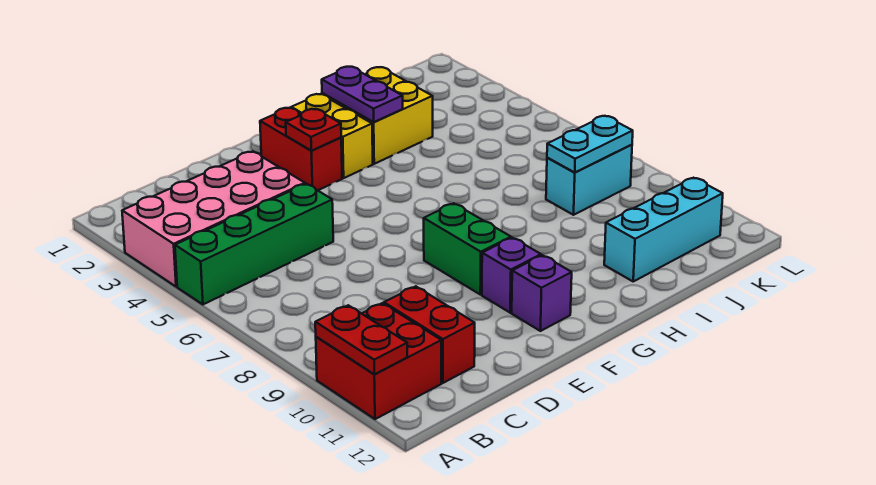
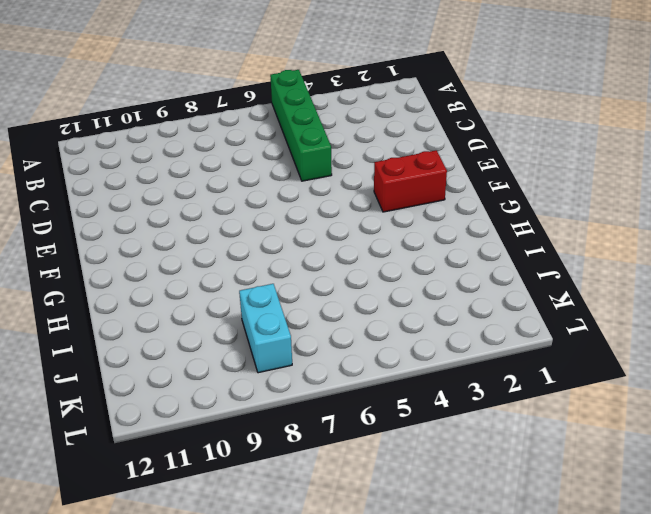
none -> pink brick A3:D4 level 1
none -> red brick A10:B11 level 1
none -> red brick C10:C11 level 1

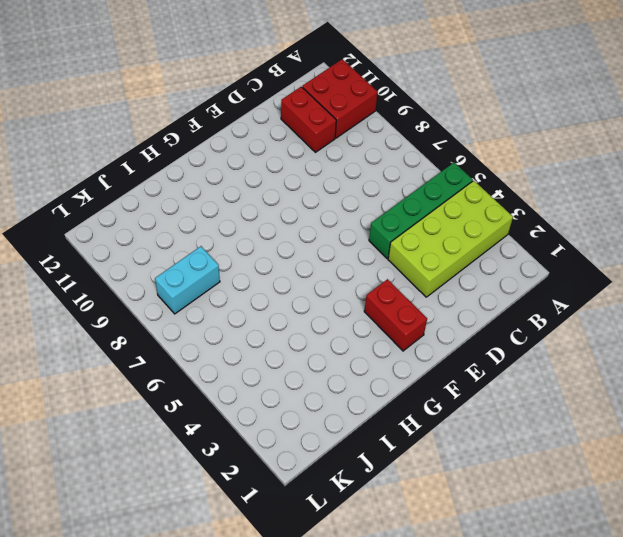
lime brick A3:D4 level 1 -> pink brick A3:D4 level 1
none -> green brick F8:F9 level 1
none -> purple brick F10 level 1
none -> purple brick F11 level 1

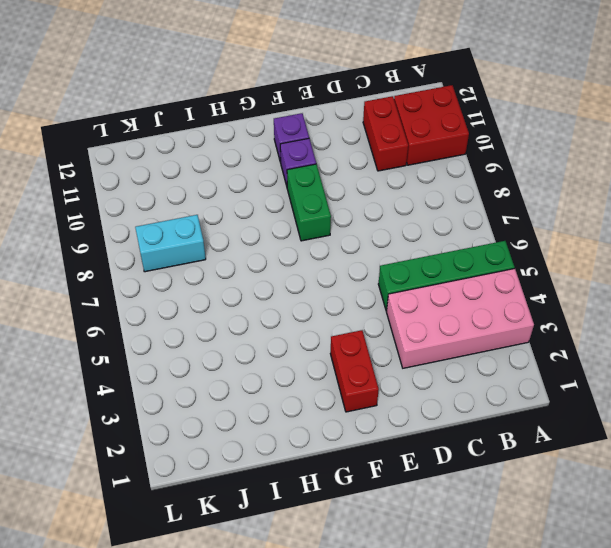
none -> yellow brick G2:G3 level 1
none -> yellow brick H2:I3 level 1
none -> cyan brick I11:K11 level 1

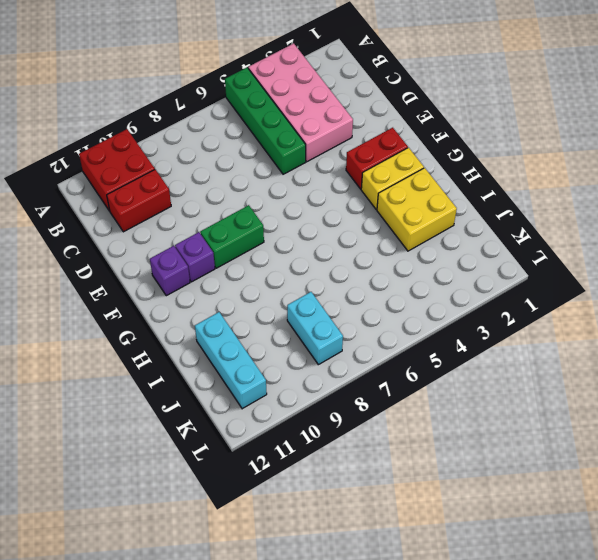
none -> red plate A10:A11 level 2
none -> red plate F3 level 2
none -> purple plate H2:H3 level 2

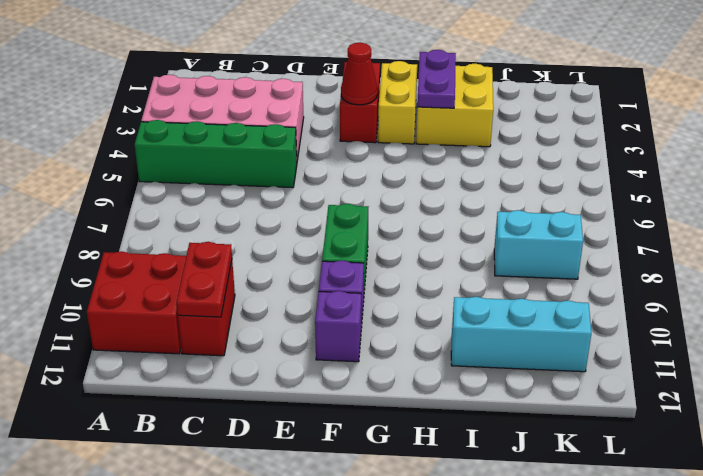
red plate C10:C11 level 2 -> red plate A10:A11 level 2
red cone F3 level 2 -> red plate F3 level 2
none -> cyan plate J8:K8 level 2

